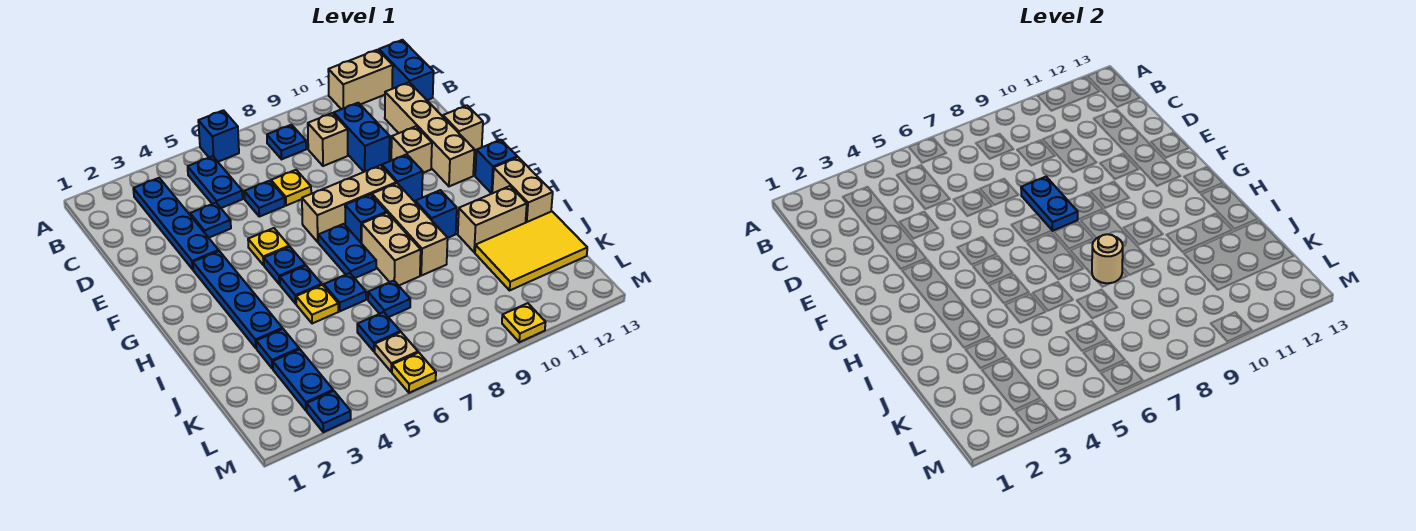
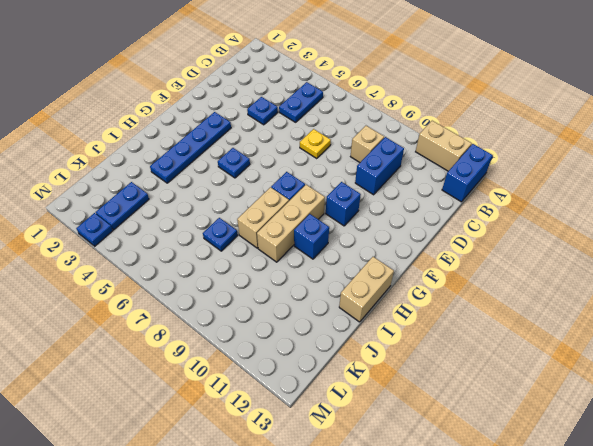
none -> blue brick A6 level 1
none -> blue plate B3:E3 level 1
none -> blue plate B8 level 1
none -> tan brick C12:F12 level 1

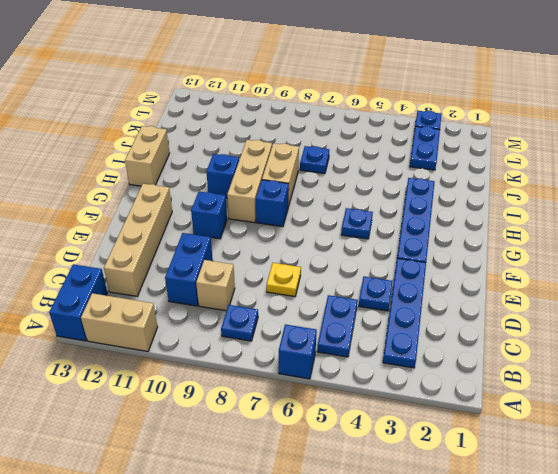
none -> blue plate D6 level 1
none -> tan brick E11 level 1
none -> tan brick E13 level 1
none -> yellow plate F5 level 1

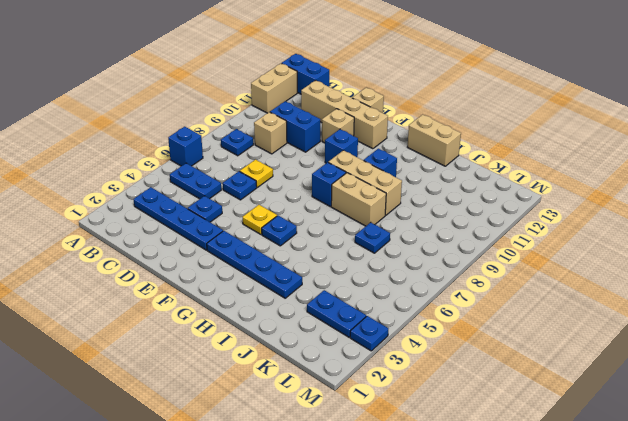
none -> tan brick F7:F9 level 1
none -> blue plate G7:H7 level 1
none -> blue brick G13 level 1
none -> blue plate H5 level 1

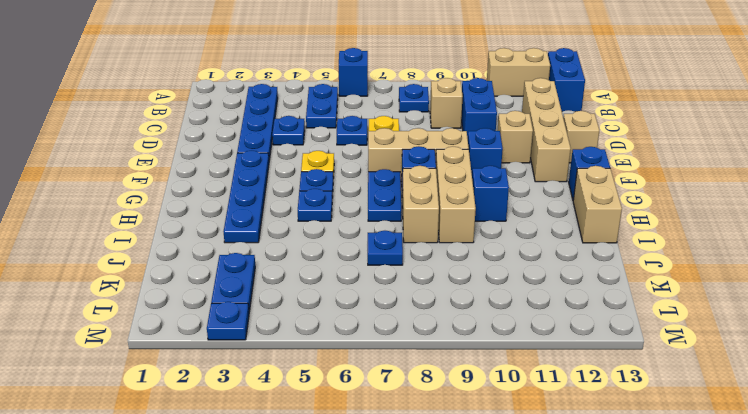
none -> yellow plate I5 level 1
none -> blue plate I6 level 1
none -> tan brick I11:I12 level 1
none -> blue plate J3 level 1

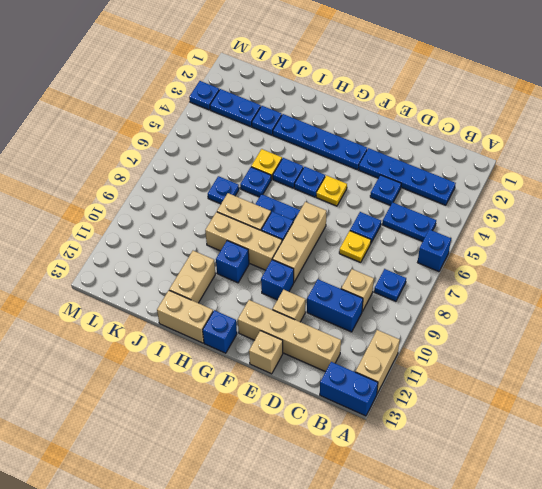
none -> yellow tile J11:K13 level 1
none -> blue plate K6 level 1
none -> tan plate L6 level 1
none -> yellow plate M6 level 1

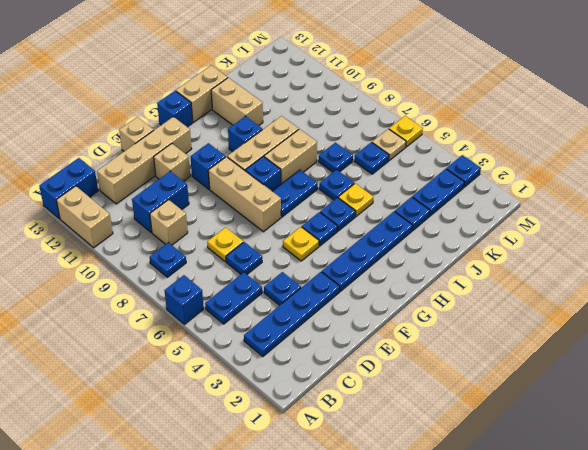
none -> yellow tile J11:K13 level 1
none -> yellow plate M10 level 1
none -> blue plate E8:F8 level 2
none -> tan round brick I8 level 2

